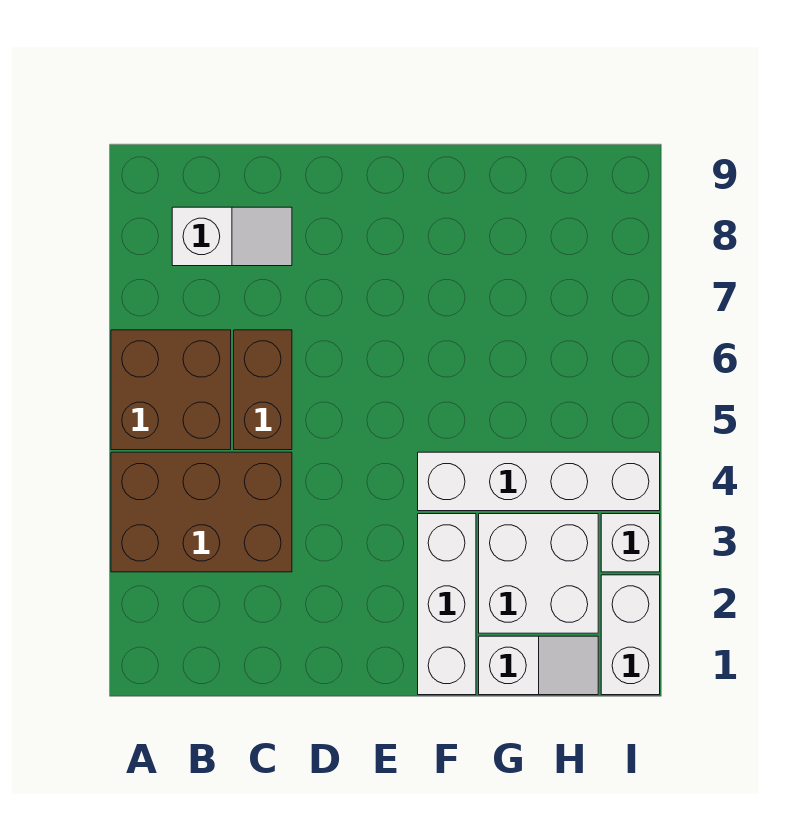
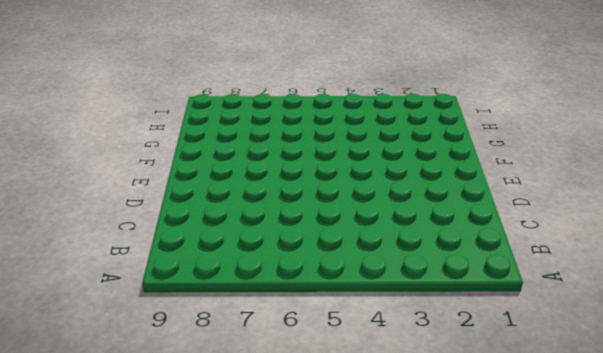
none -> brown brick A3:C4 level 1
none -> brown brick A5:B6 level 1

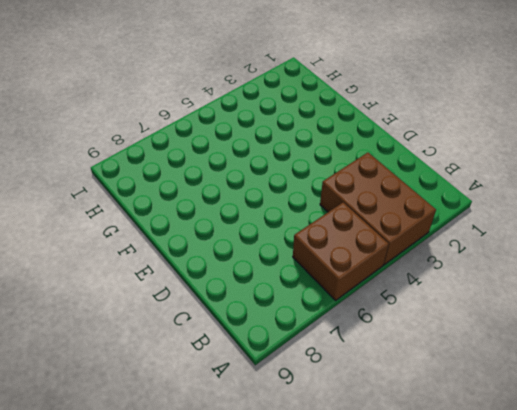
none -> white slope B8:C8 level 1 top B
none -> brown brick C5:C6 level 1

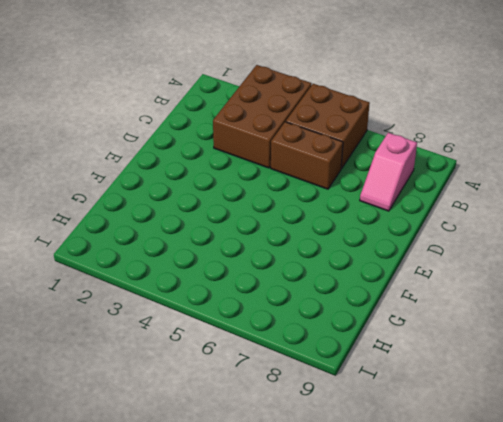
pink slope B8:C8 level 1 top B -> white slope B8:C8 level 1 top B
none -> white brick F1:F3 level 1
none -> white brick F4:I4 level 1

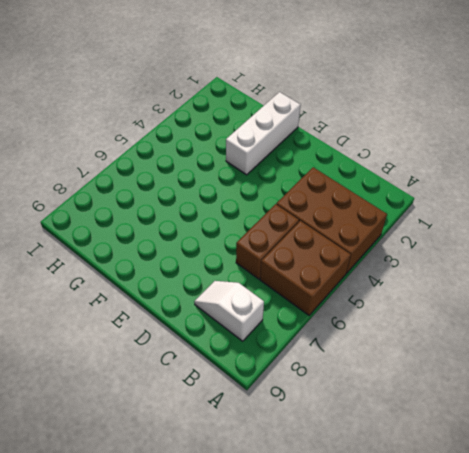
none -> white brick F4:I4 level 1
none -> white slope G1:H1 level 1 top G

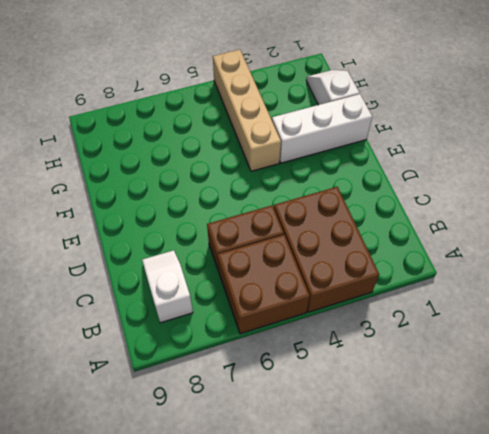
tan brick F4:I4 level 1 -> white brick F4:I4 level 1
none -> white brick G2:H3 level 1
none -> white brick I1:I2 level 1

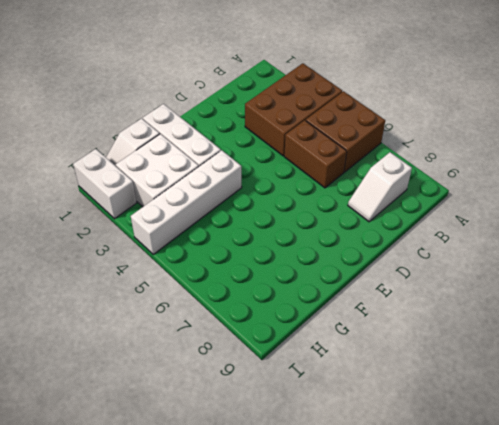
none -> white brick I3 level 1

